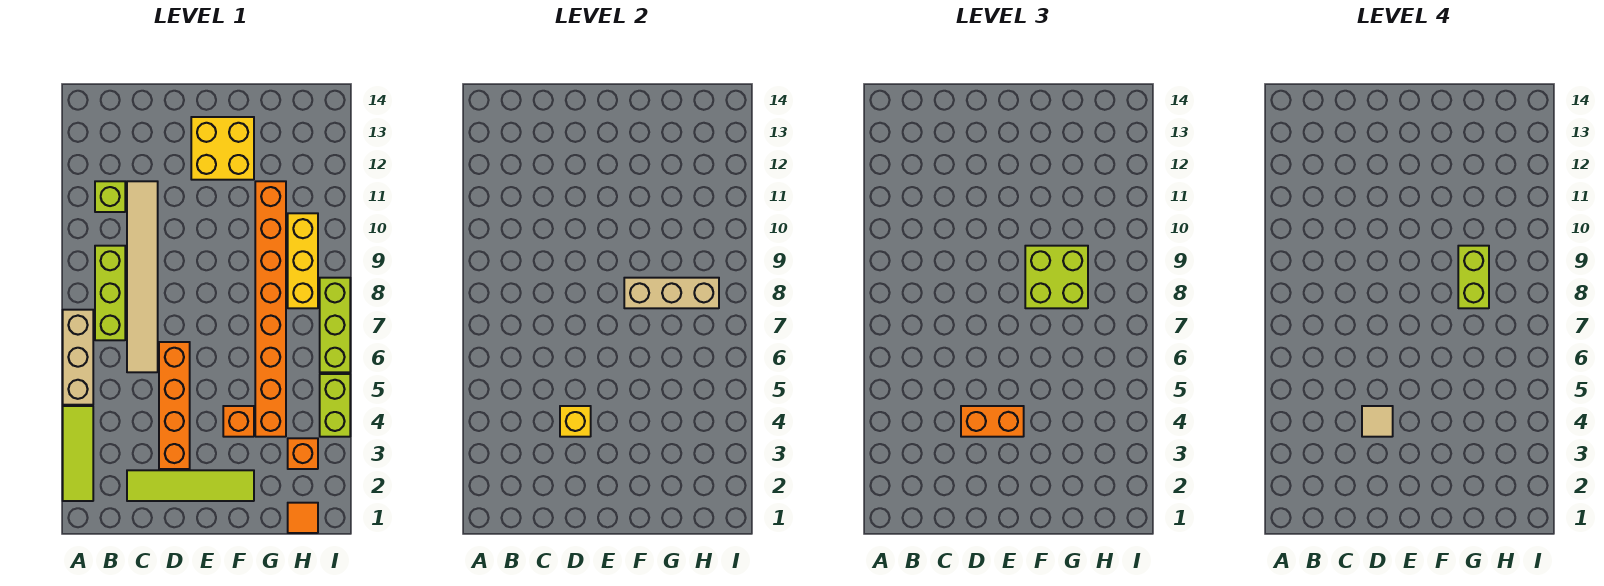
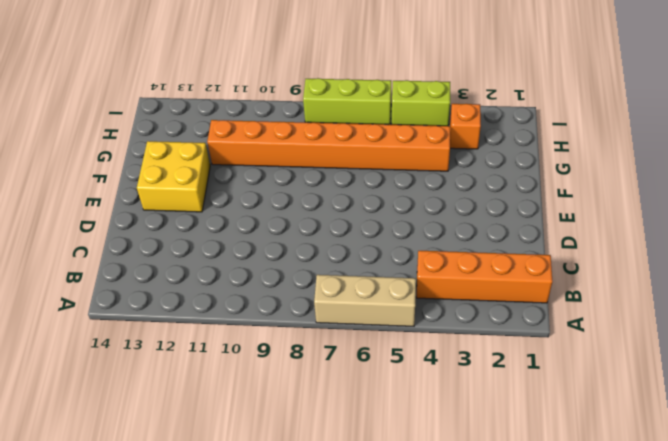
orange brick B1:B4 level 1 -> orange brick D3:D6 level 1
none -> lime tile A2:A4 level 1
none -> lime brick B7:B9 level 1
none -> lime brick B11 level 1

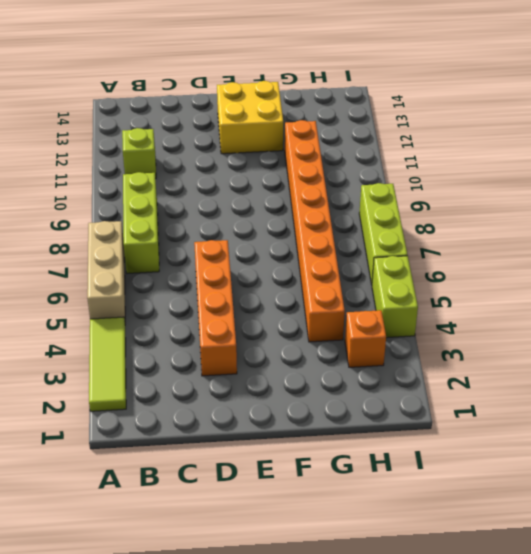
none -> lime tile C2:F2 level 1
none -> tan tile C6:C11 level 1
none -> orange brick F4 level 1

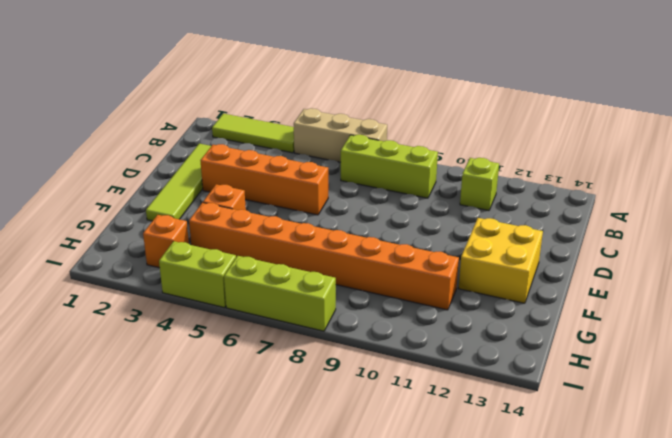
none -> tan tile C6:C11 level 1
none -> orange tile H1 level 1
none -> yellow brick H8:H10 level 1

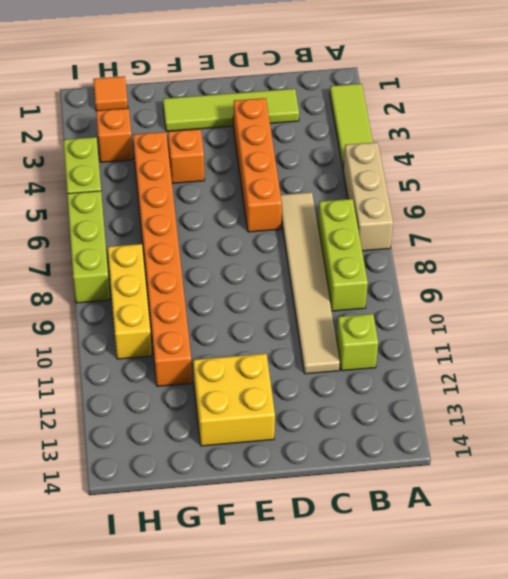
none -> yellow brick D4 level 2
none -> tan brick F8:H8 level 2
none -> orange brick D4:E4 level 3

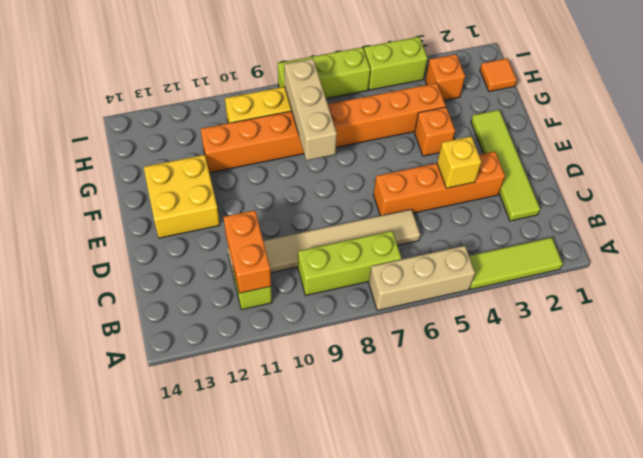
orange brick B11:C11 level 2 -> orange brick D4:E4 level 3
none -> lime brick F8:G9 level 3
none -> tan tile D4 level 4
none -> lime brick G8:G9 level 4

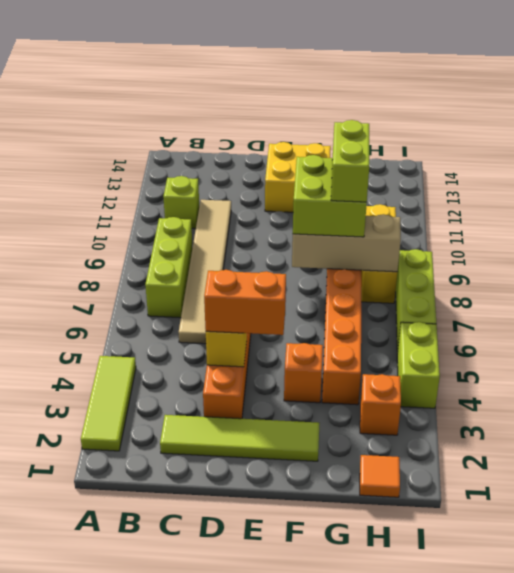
none -> tan brick A5:A7 level 1
none -> tan tile D4 level 4

